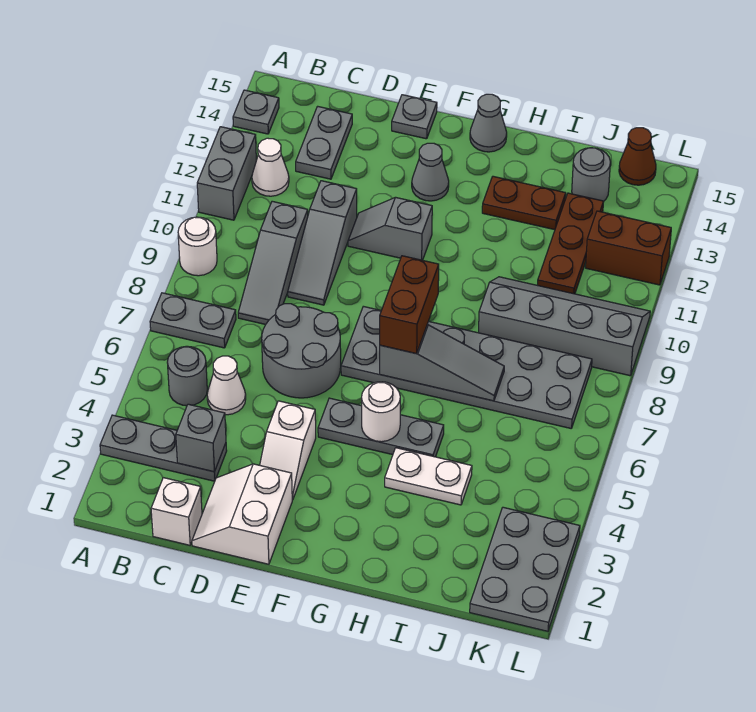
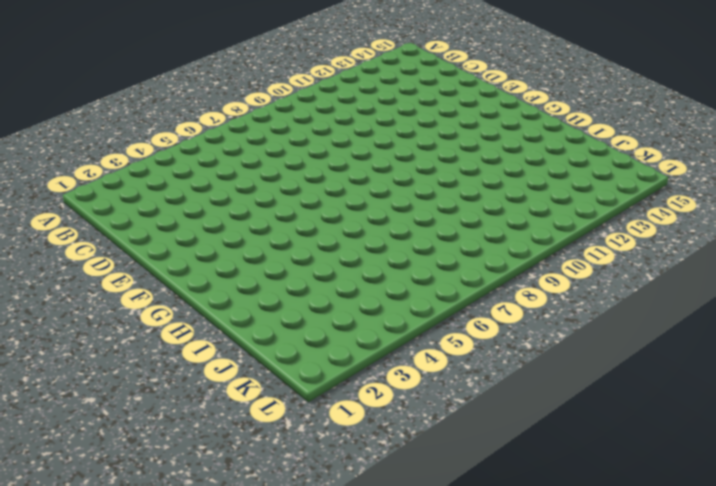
none -> grey plate A3:C3 level 1
none -> grey plate A7:B7 level 1
none -> white round brick A9 level 1
none -> grey brick A11:A12 level 1

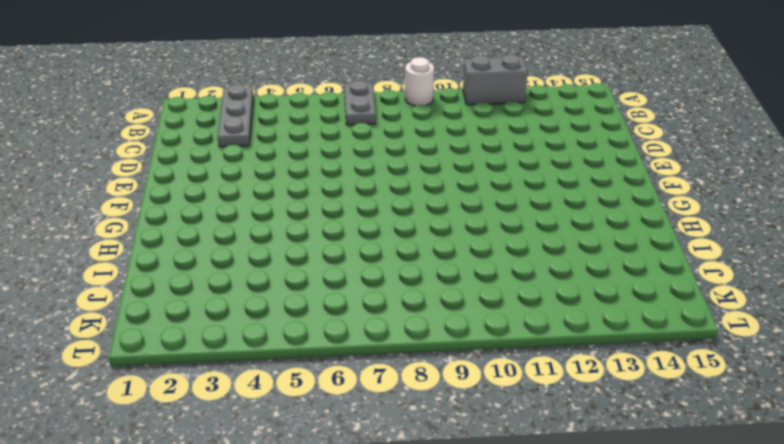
none -> grey plate A14 level 1
none -> grey round brick B5 level 1
none -> white cone B12 level 1
none -> white brick C1 level 1

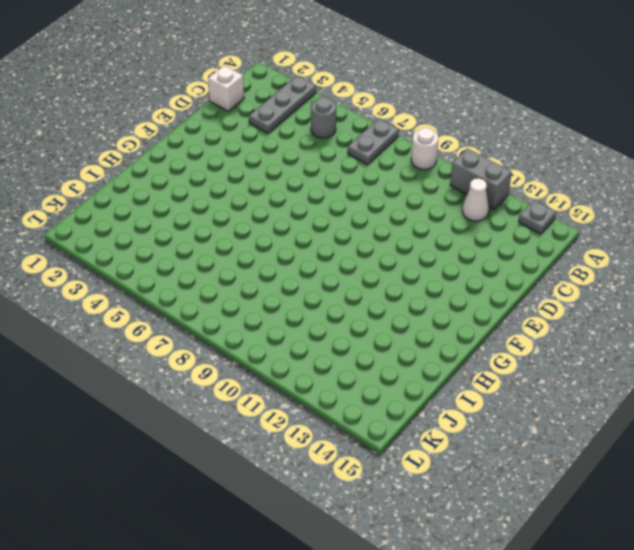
none -> white cone C5 level 1
none -> grey slope C8:C10 level 1 top 10
none -> grey plate C13:C14 level 1
none -> white slope D1:E2 level 1 top E

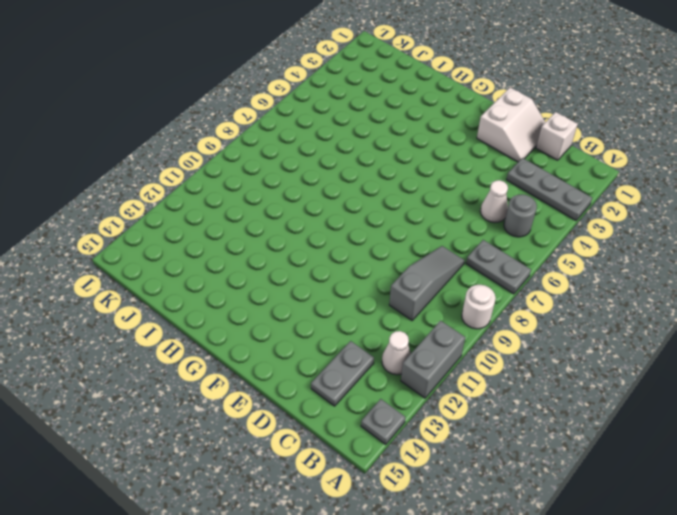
none -> grey round brick D6:E7 level 1
none -> grey slope D9:D11 level 1 top 11
none -> white slope E3:E4 level 1 top 4
none -> grey slope E11:F11 level 1 top F

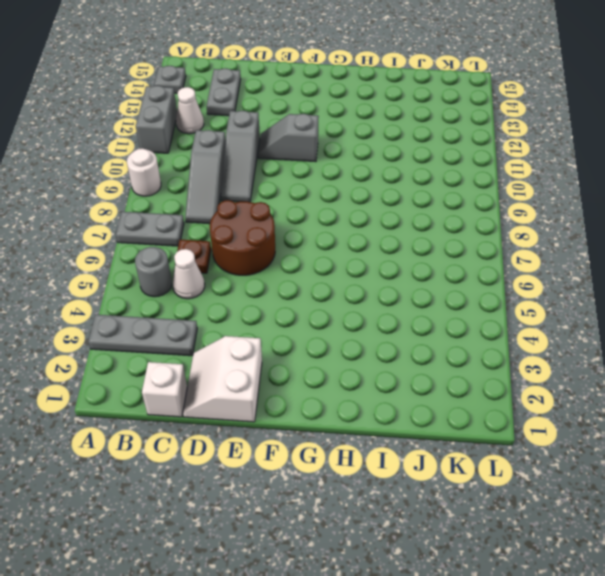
brown plate C6 level 1 -> none
brown round brick D6:E7 level 1 -> grey round brick D6:E7 level 1
none -> white slope E3:E4 level 1 top 4
none -> grey plate E15 level 1
none -> grey plate F5:H5 level 1
none -> grey plate F7:K8 level 1

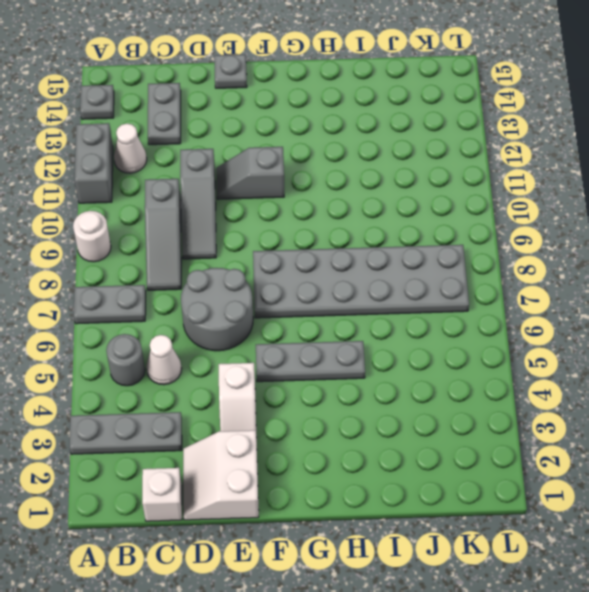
none -> grey cone F13 level 1
none -> grey cone G15 level 1
none -> white plate H4:I4 level 1
none -> brown plate H13:I13 level 1

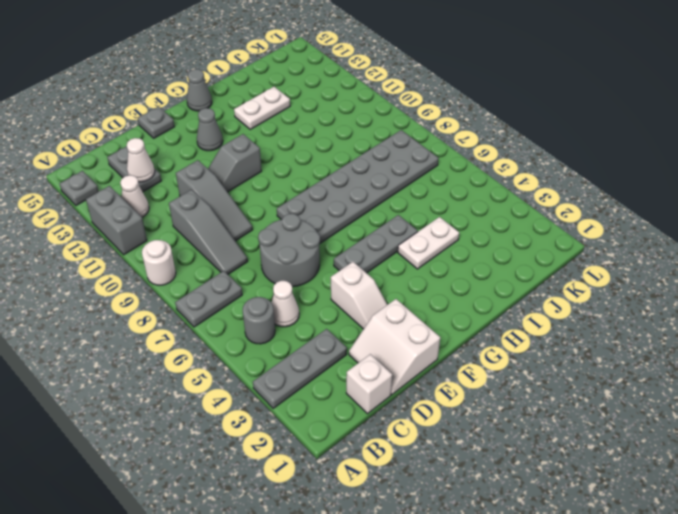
white cone C13 level 2 -> none
white plate H13:I13 level 1 -> brown plate H13:I13 level 1
none -> grey slope I9:L10 level 1 top 9
none -> brown plate J11:J13 level 1
none -> grey round brick J14 level 1
none -> grey plate K1:L3 level 1

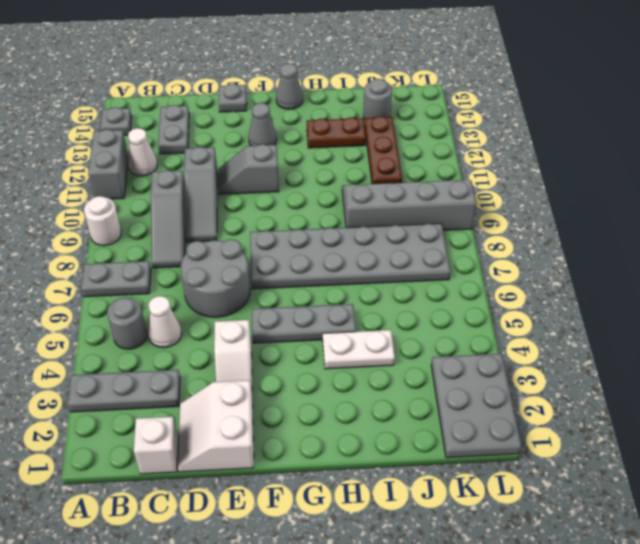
none -> brown brick K12:L12 level 1
none -> brown cone K15 level 1
none -> grey brick C3 level 2
none -> white round brick G5 level 2

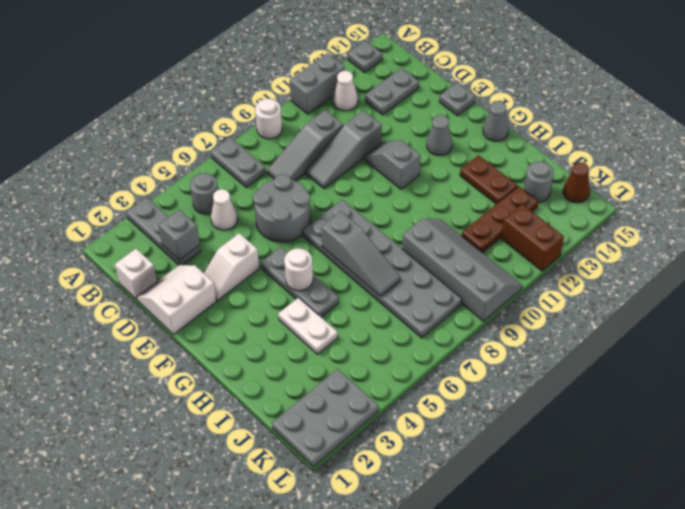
none -> brown brick G7:G8 level 3

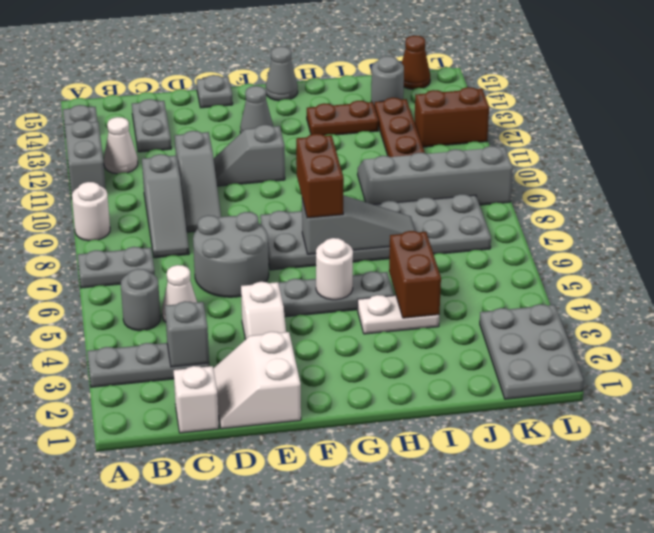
brown brick I4:I5 level 2 -> none

